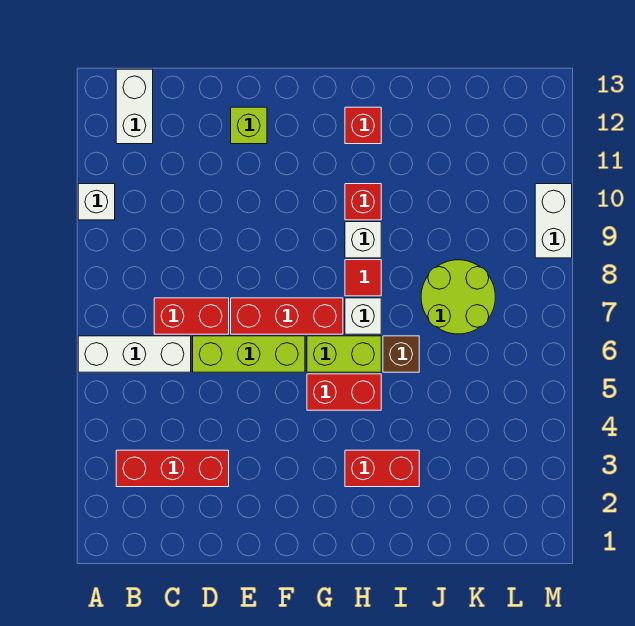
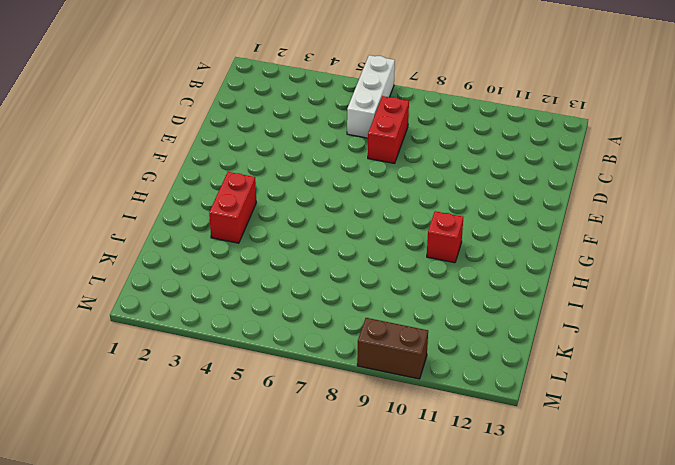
brown brick M9:M10 level 1 -> white brick M9:M10 level 1
none -> white brick A10 level 1
none -> red brick B3:D3 level 1
none -> white brick B12:B13 level 1

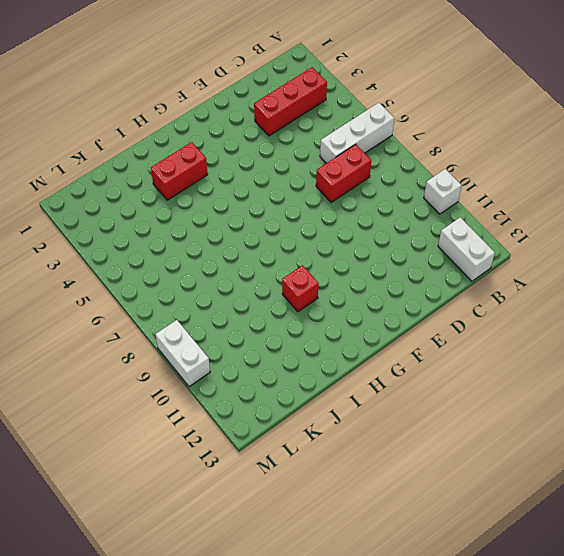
none -> lime brick D6:F6 level 1
none -> red brick E7:G7 level 1
none -> lime brick E12 level 1

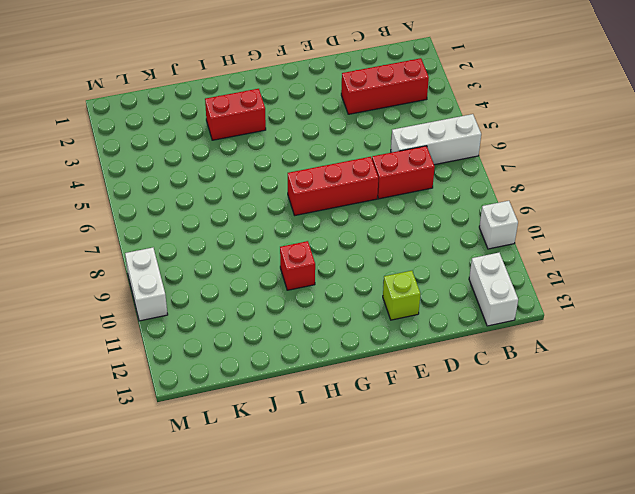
none -> lime brick D6:F6 level 1
none -> red brick G5:H5 level 1
none -> lime brick G6:H6 level 1

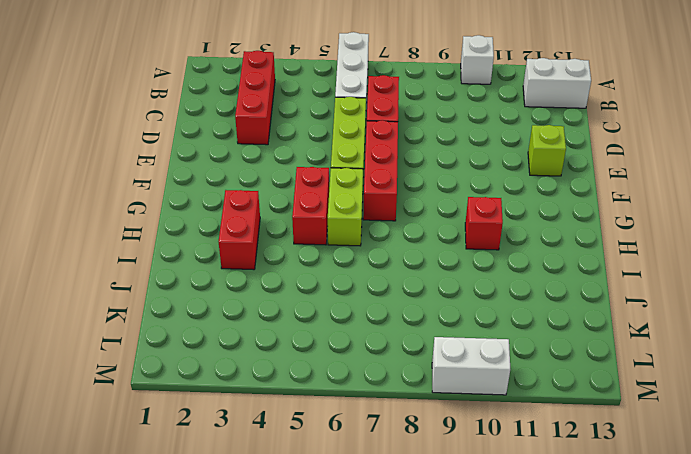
none -> white brick H7 level 1
none -> red tile H8 level 1
none -> white brick H9 level 1

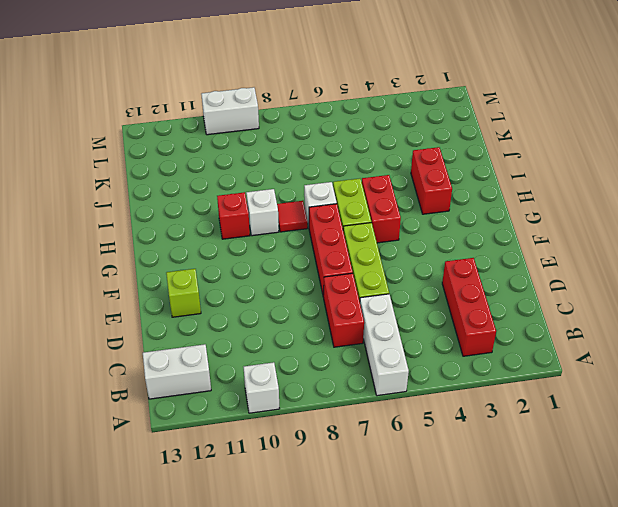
none -> red brick H12 level 1
none -> brown brick I6 level 1
none -> lime round brick J7:K8 level 1

